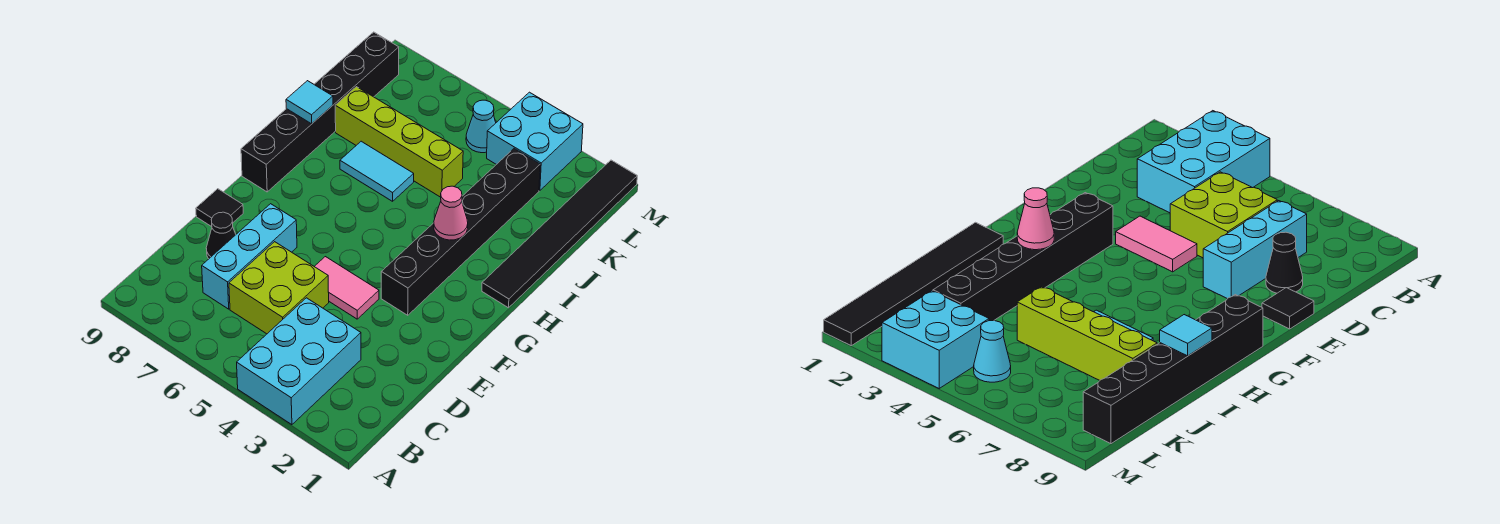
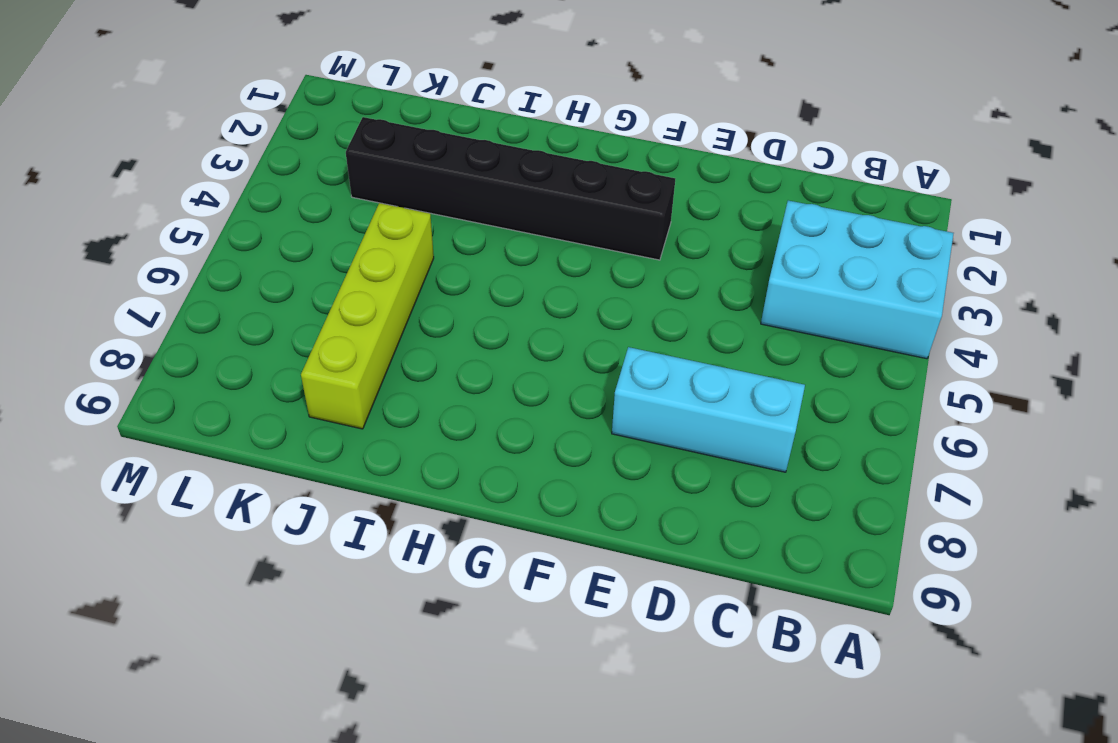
none -> lime brick C5:D6 level 1
none -> black cone D8 level 1
none -> pink tile E4:E5 level 1

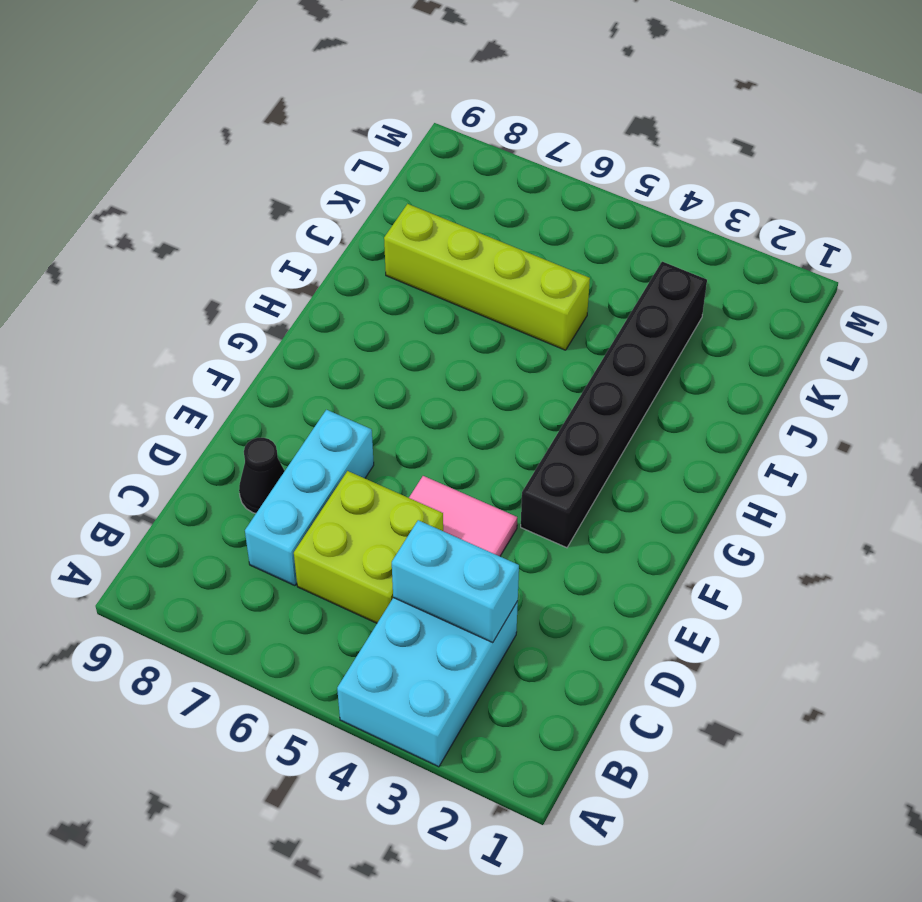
cyan brick C3:C4 level 2 -> none
none -> black tile E9 level 1
none -> black brick G9:L9 level 1
none -> black tile H1:M1 level 1

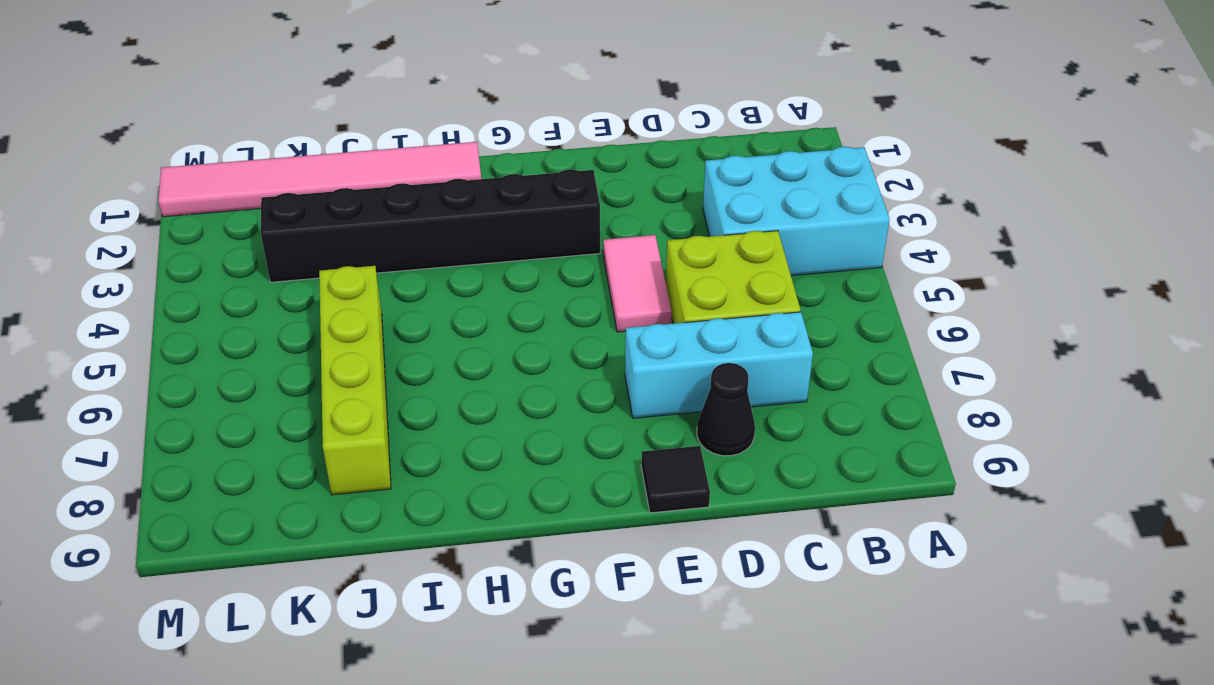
pink tile H1:M1 level 1 -> black tile H1:M1 level 1
none -> black brick G9:L9 level 1
none -> cyan tile I6:I7 level 1
none -> cyan brick L3:M4 level 1

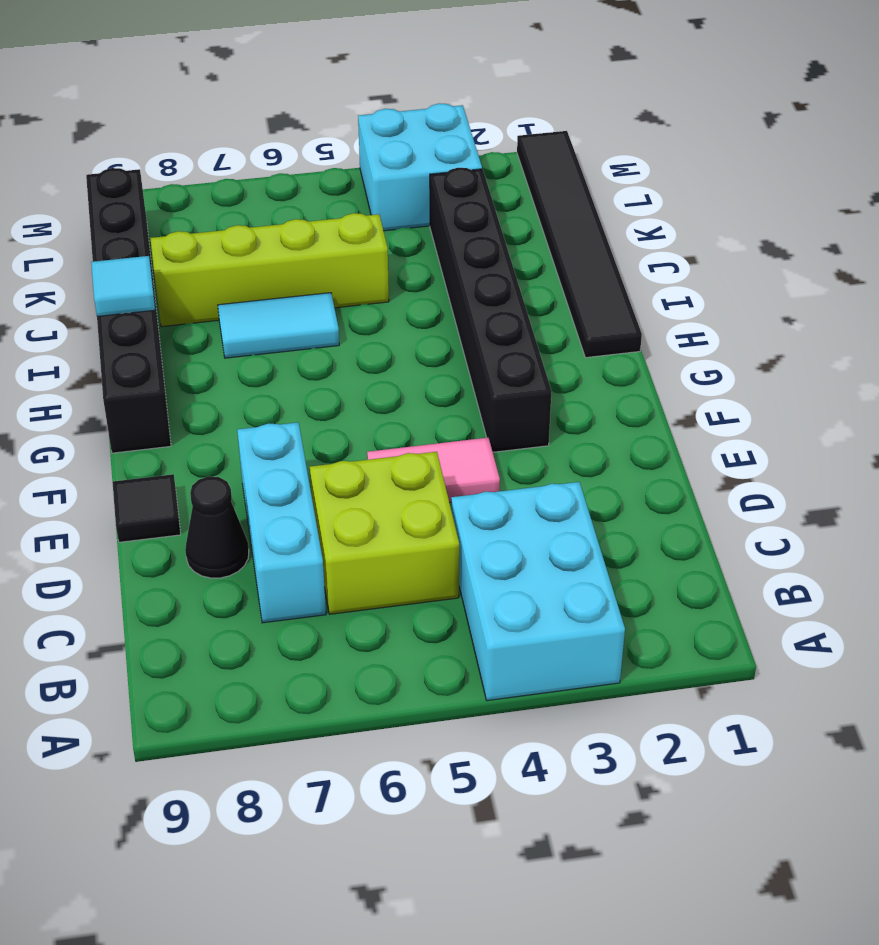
none -> cyan cone L5 level 1
none -> pink cone H3 level 2

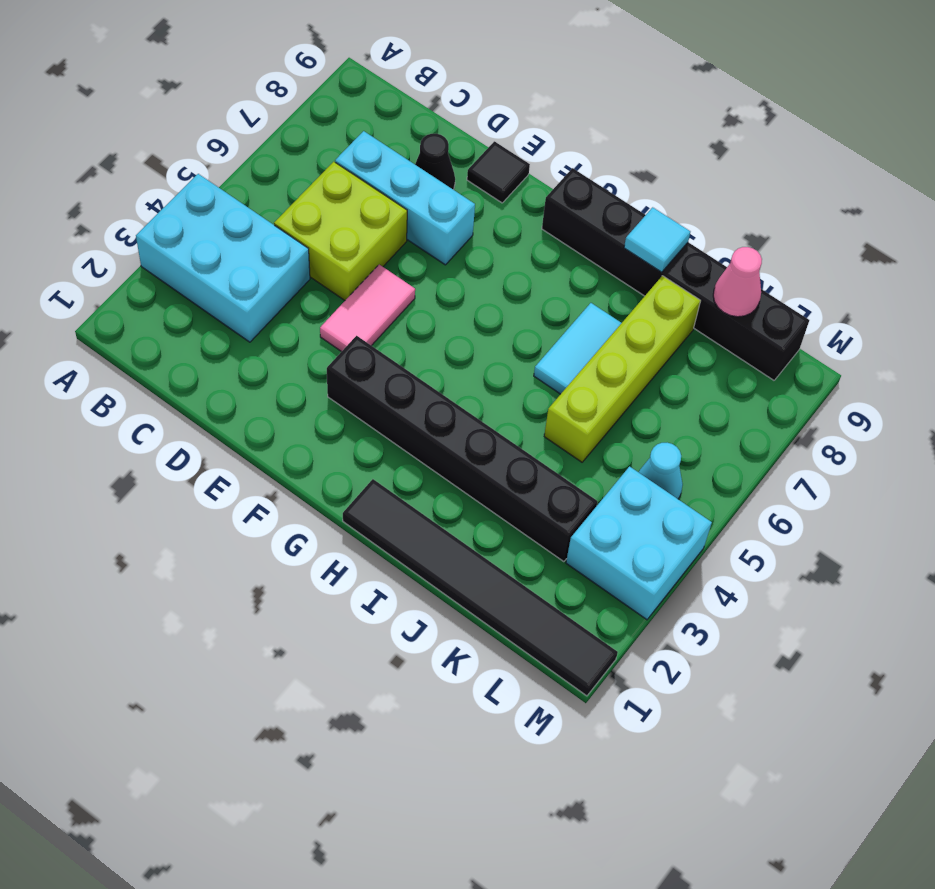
pink cone K9 level 2 -> pink cone H3 level 2

